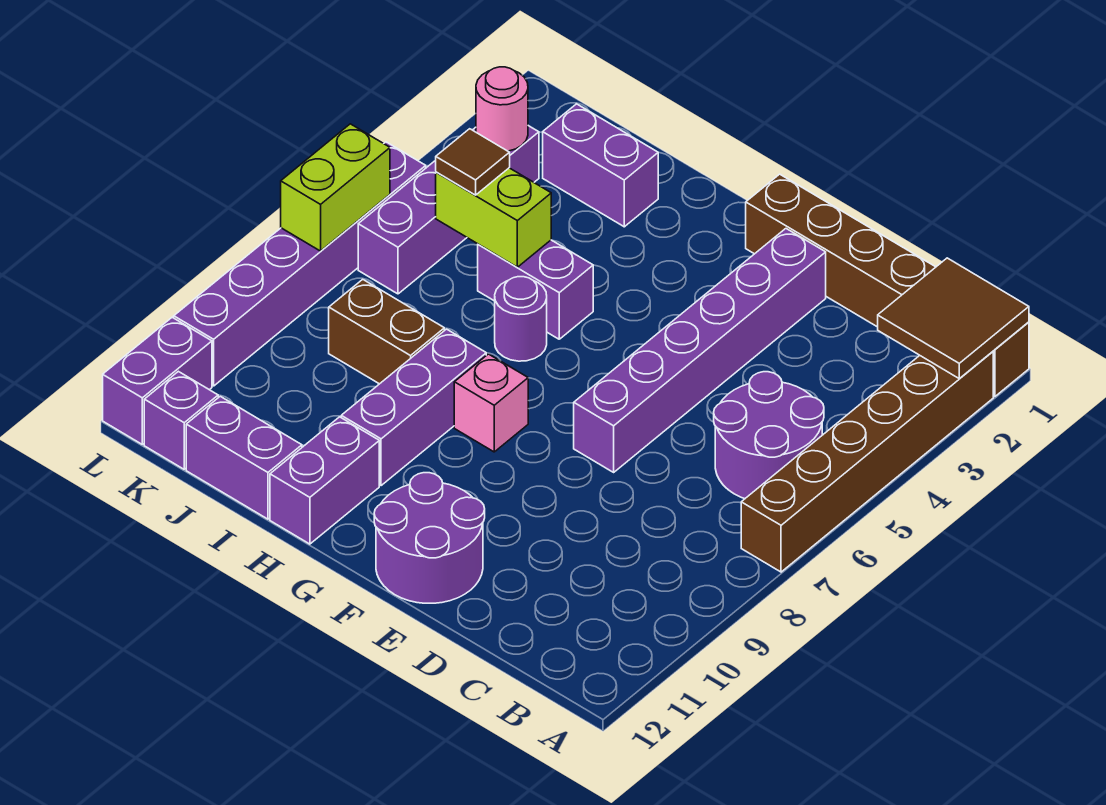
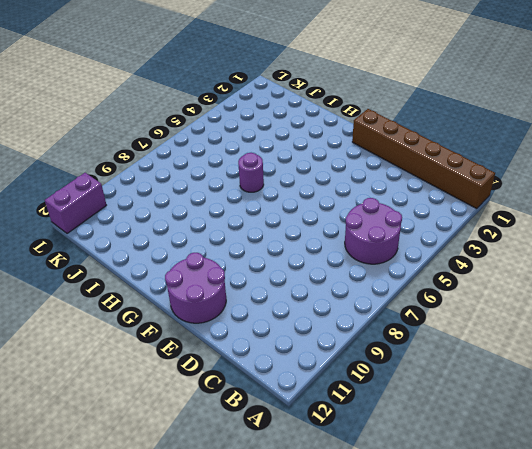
none -> brown brick A2:A7 level 1
none -> purple brick E2:E7 level 1
none -> pink brick G8 level 1

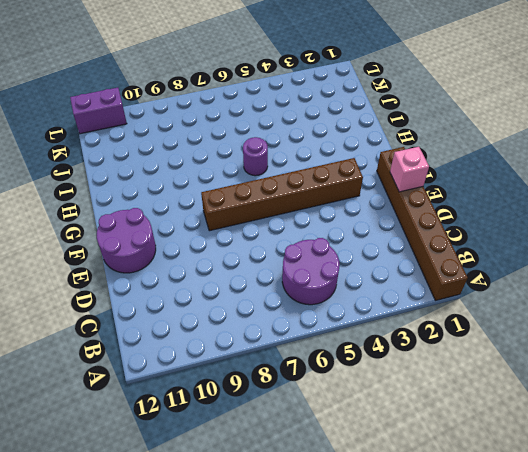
pink brick E1 level 2 -> pink brick G8 level 1
brown brick F3:F8 level 1 -> brown brick A2:A7 level 1
none -> purple brick E2:E7 level 1
none -> purple brick H5:I5 level 1
none -> purple brick H8:H10 level 1

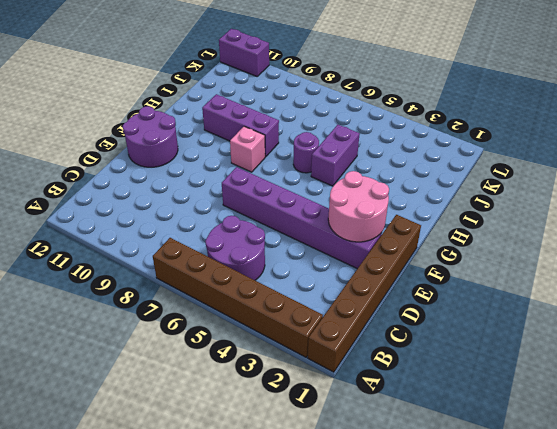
pink round brick E2:F3 level 2 -> none
none -> purple brick H11:H12 level 1
none -> purple brick I2:J2 level 1
none -> brown brick I8:J8 level 1

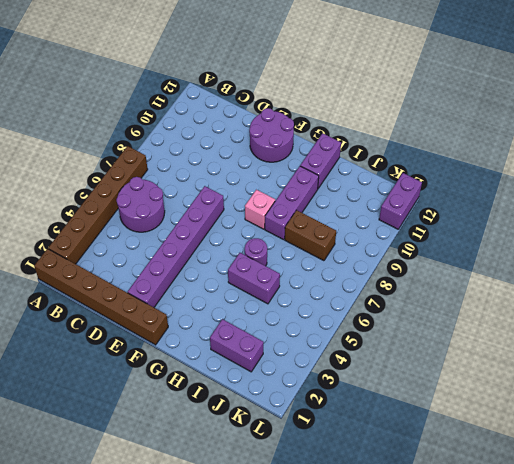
none -> purple brick I12:J12 level 1
none -> purple brick K3:K6 level 1
none -> purple brick K12 level 1

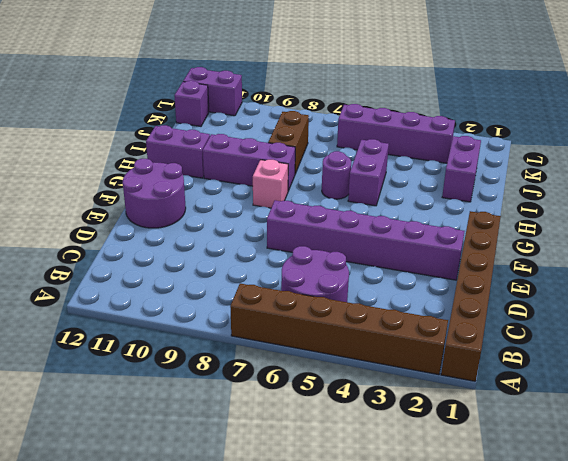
none -> purple brick I12:J12 level 1
none -> purple brick L5:L10 level 1
none -> brown tile A1:B2 level 2

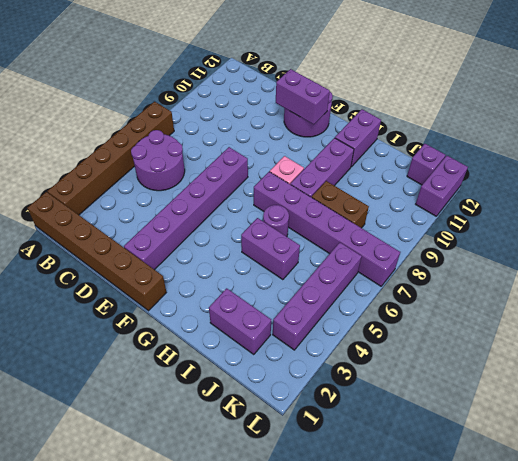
purple brick E11:F11 level 2 -> purple brick I12:J12 level 1
purple brick G7:L7 level 1 -> purple brick L5:L10 level 1
none -> brown tile A1:B2 level 2
none -> lime brick I5:J5 level 2
none -> pink round brick K3 level 2

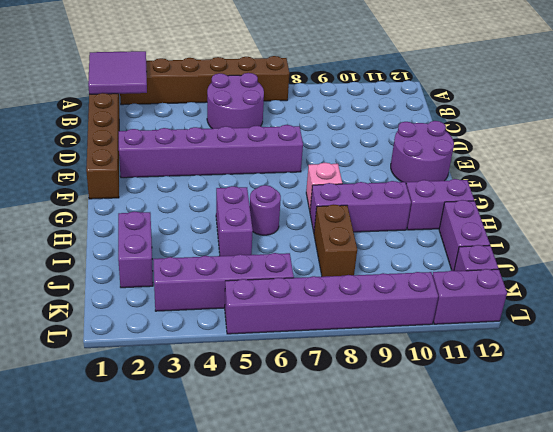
purple tile A1:B2 level 2 -> brown tile A1:B2 level 2
none -> lime brick I5:J5 level 2
none -> pink round brick K3 level 2
none -> lime brick L6:L7 level 2

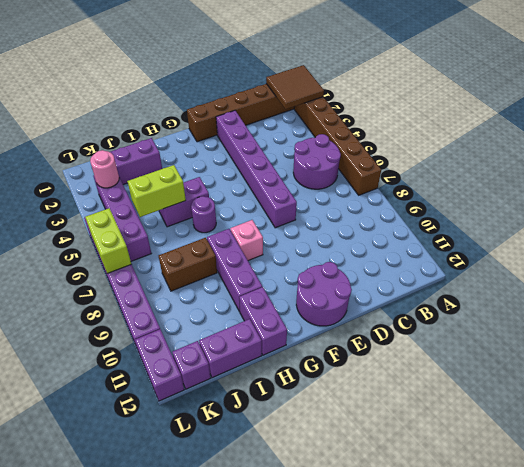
none -> brown tile J5 level 3

